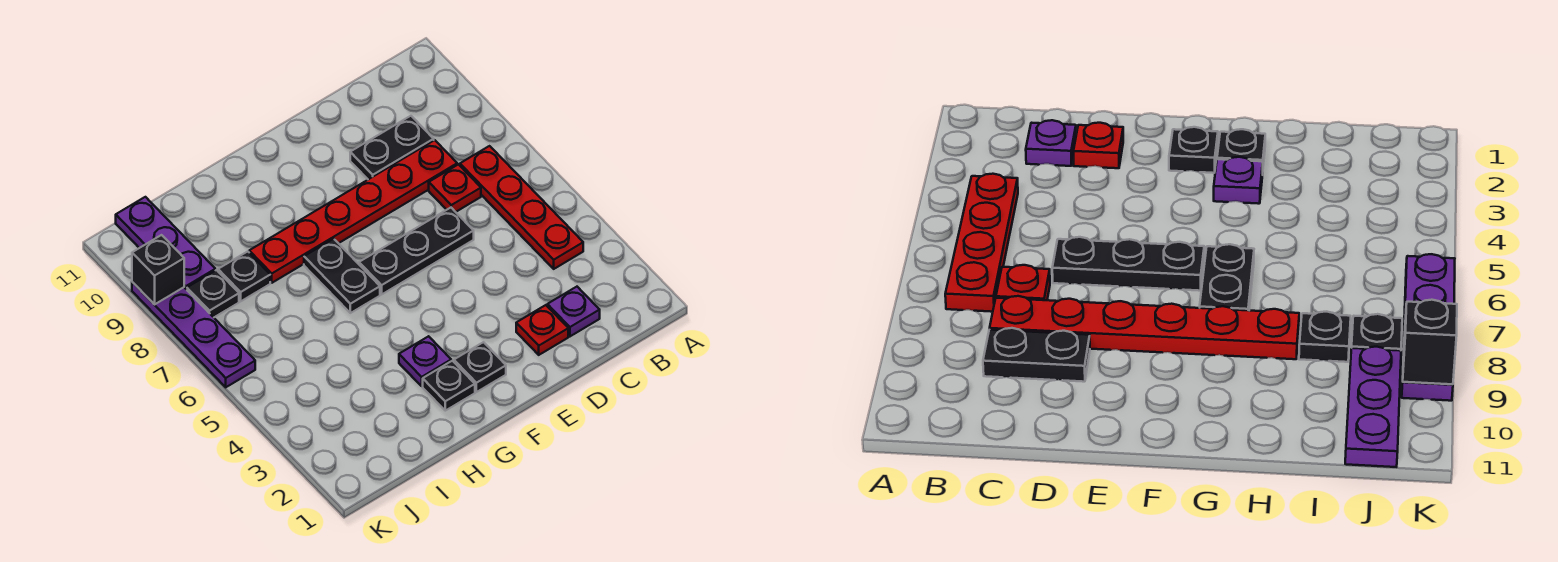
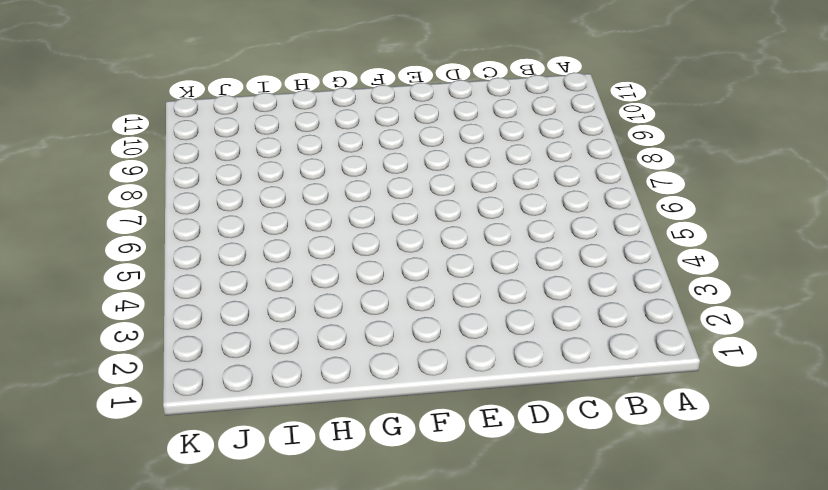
none -> red plate B4:B7 level 1
none -> purple plate C2 level 1
none -> red plate C7 level 1

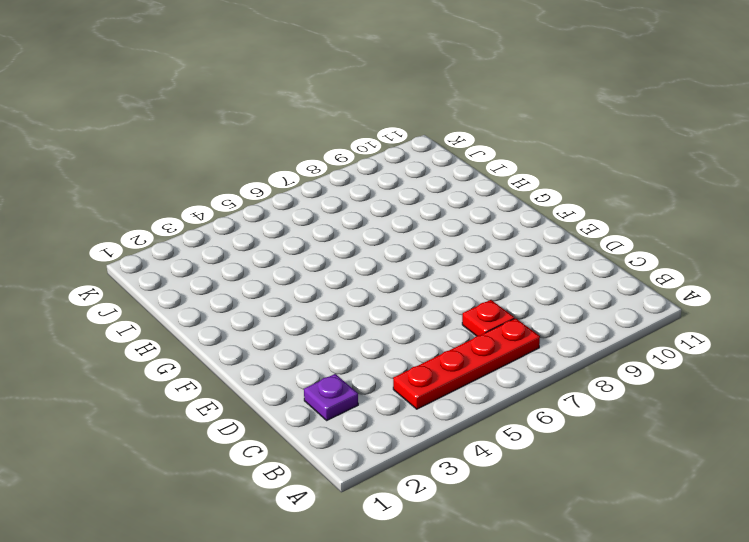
none -> red plate C8:H8 level 1
none -> black plate C9:D9 level 1
none -> red plate D2 level 1

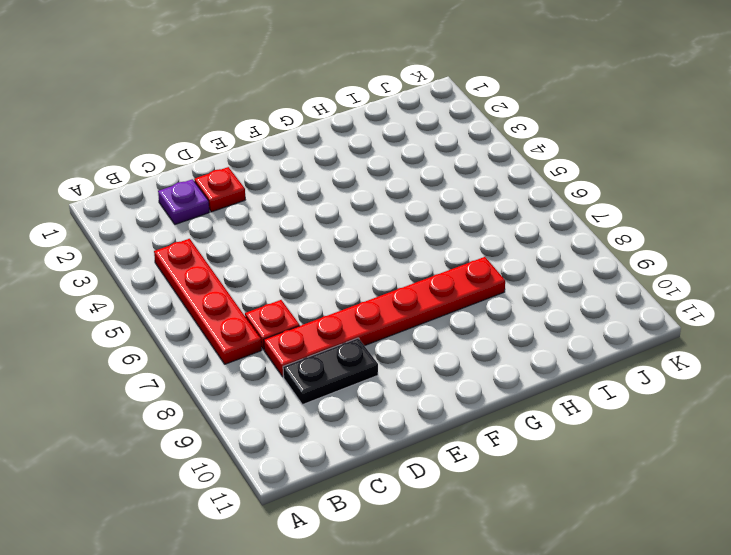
none -> black plate D6:F6 level 1
none -> black plate F2 level 1
none -> black plate G2 level 1

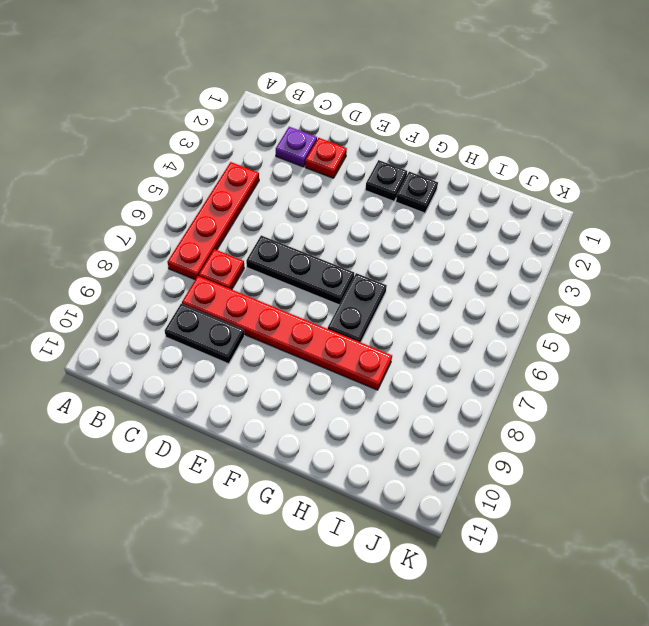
none -> purple plate G3 level 1
none -> black plate I8 level 1
none -> black plate J8 level 1

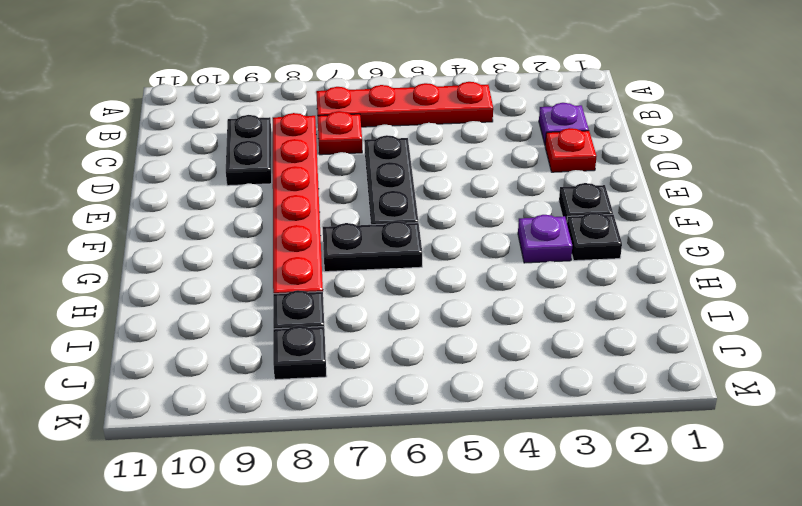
none -> purple plate J9:J11 level 1
none -> purple plate K6:K9 level 1
none -> black brick K9 level 2

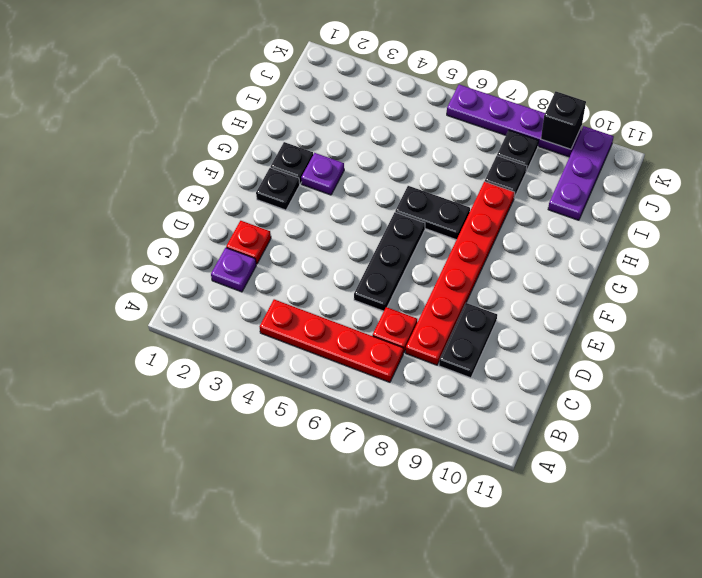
purple plate I10:K10 level 1 -> purple plate J9:J11 level 1

